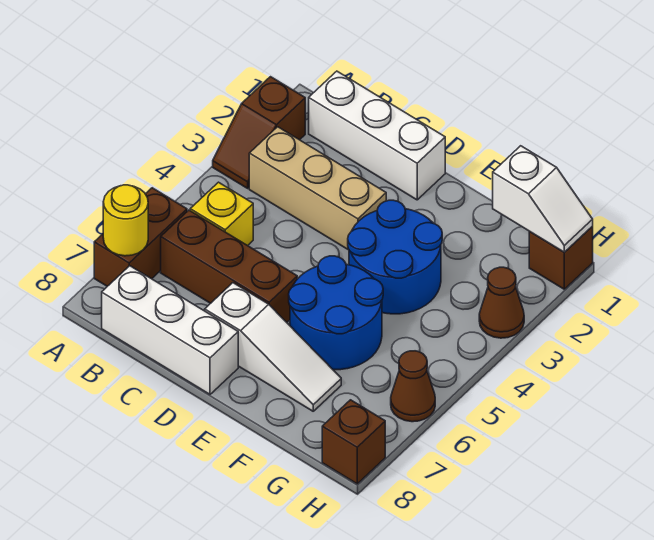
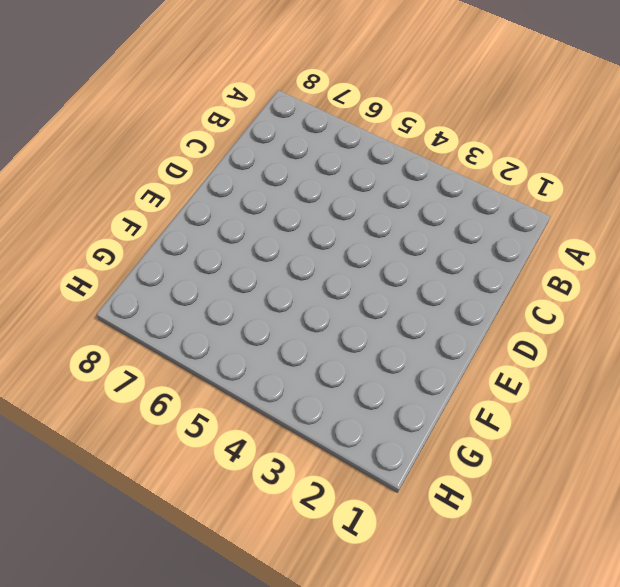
none -> brown slope A2:A3 level 1 top 2
none -> brown brick A6:A7 level 1
none -> white brick B1:D1 level 1

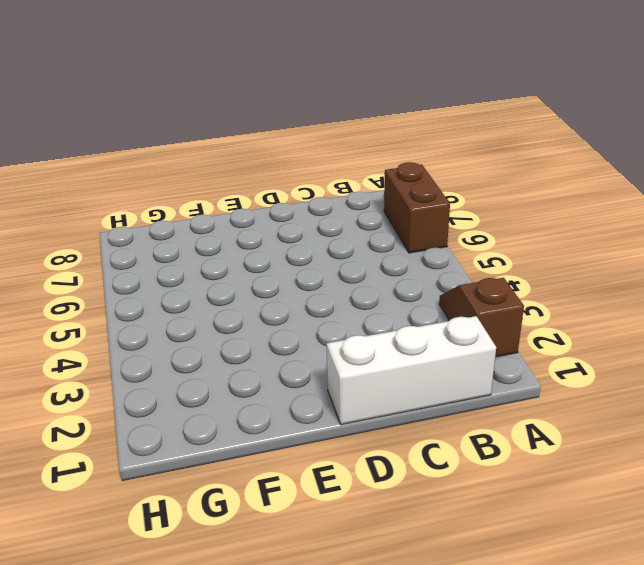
none -> tan brick B3:D3 level 1
none -> yellow brick B5 level 1
none -> brown brick B6:D6 level 1

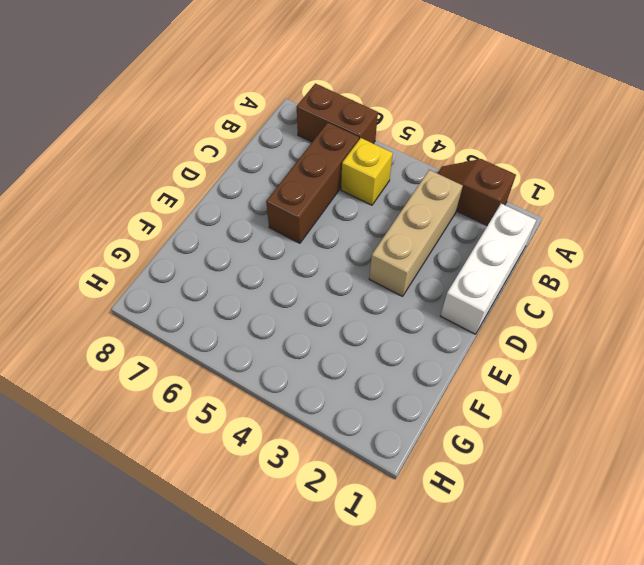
none -> white brick B8:D8 level 1
none -> white slope D7:F7 level 1 top D
none -> blue round brick E3:F4 level 1

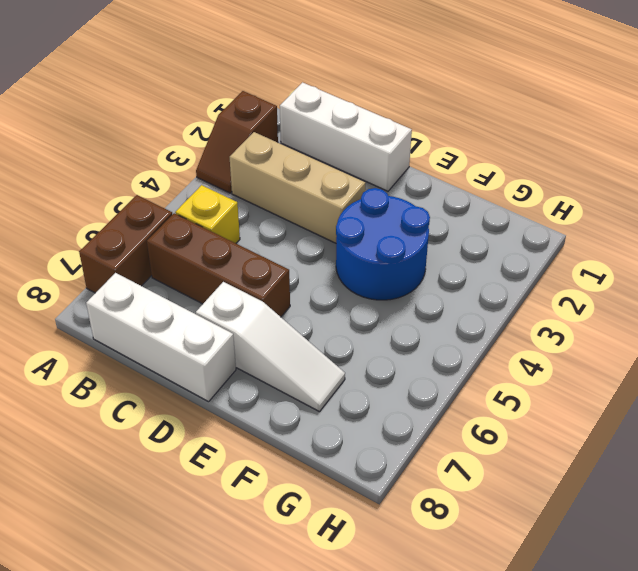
none -> blue round brick E5:F6 level 1
none -> brown brick H1 level 1
none -> brown cone H3 level 1

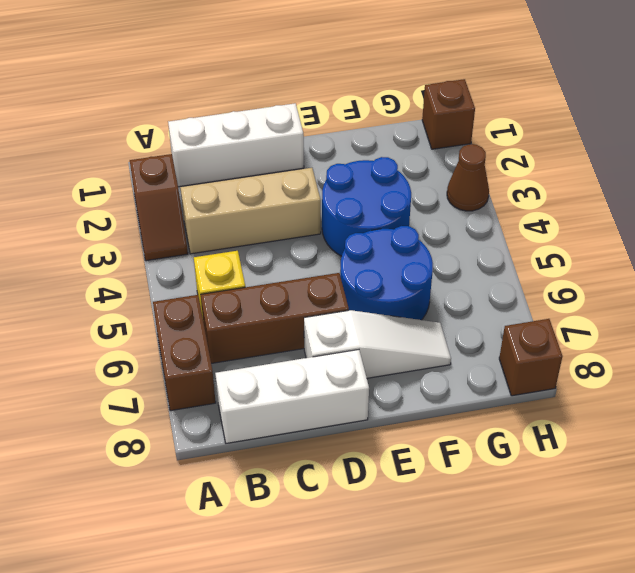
none -> brown cone H6 level 1
none -> yellow round brick A7 level 2
none -> white slope G1:H1 level 2 top G

